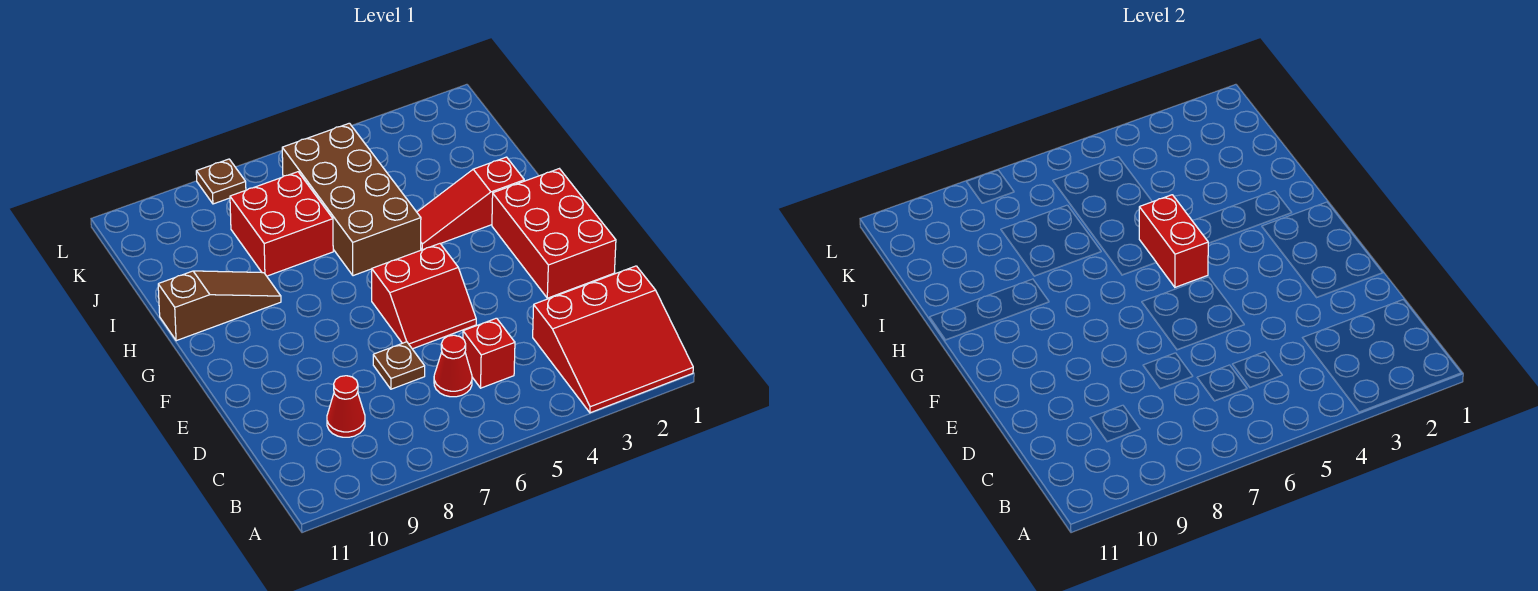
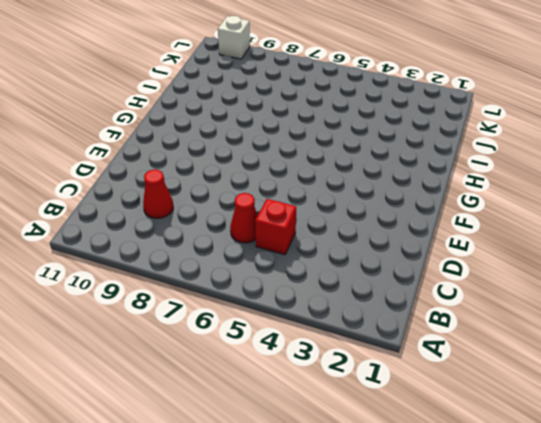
white brick L10 level 1 -> none
none -> red slope A1:C3 level 1 top C
none -> brown plate D7 level 1
none -> red brick E1:G2 level 1

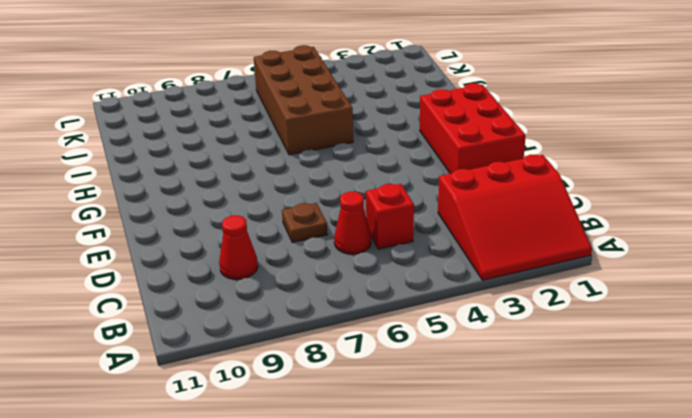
none -> red slope E5:F6 level 1 top F
none -> red slope H2:H4 level 1 top 2
none -> brown slope H9:H11 level 1 top 11

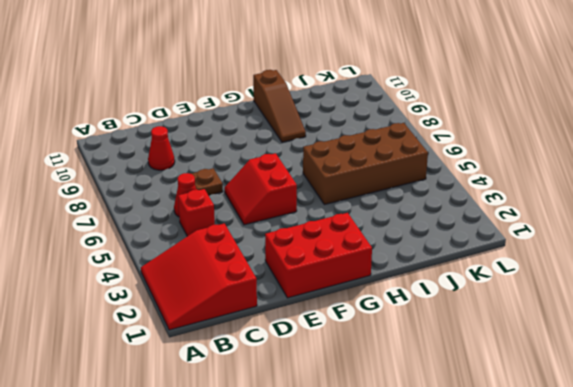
none -> red slope H2:H4 level 1 top 2
none -> red brick I7:J8 level 1
none -> brown plate L8 level 1

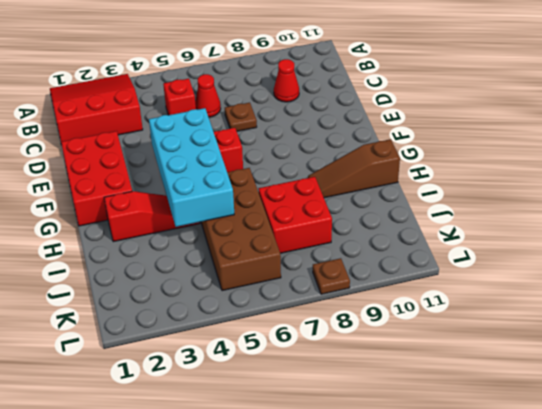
cyan brick F4:I5 level 2 -> red brick G5:H5 level 2

